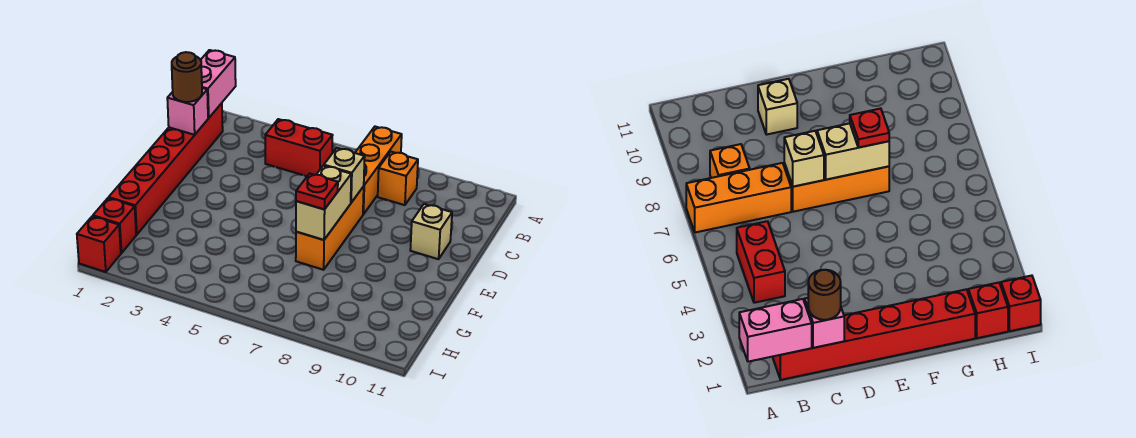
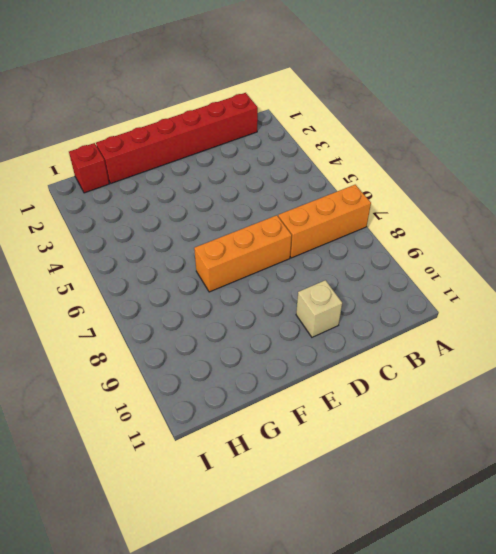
none -> red brick B4:B5 level 1
none -> orange brick B8 level 1
none -> red brick I1 level 1

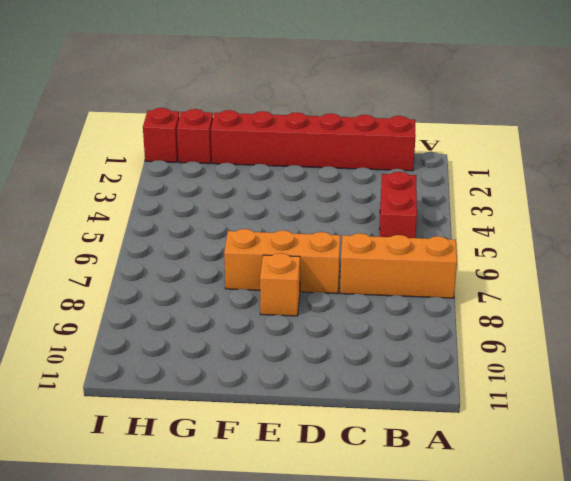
orange brick E8 level 1 -> orange brick B8 level 1
none -> tan brick D10 level 1
none -> pink brick A1:B1 level 2
none -> pink brick C1 level 2

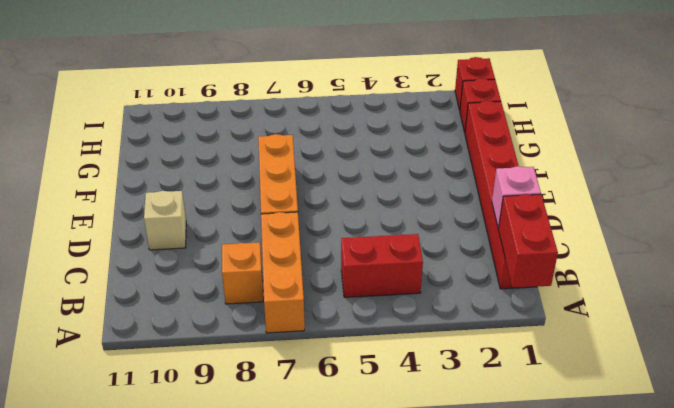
red brick A1:B1 level 2 -> pink brick A1:B1 level 2
none -> tan brick D7 level 2
none -> tan brick E7:F7 level 2
none -> brown round brick C1 level 3

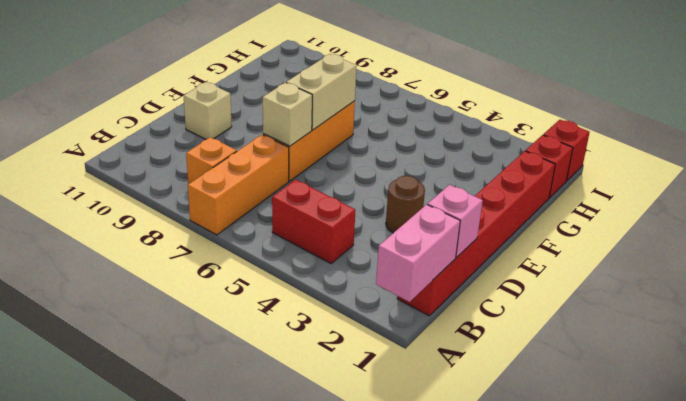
brown round brick D3 level 1 -> brown round brick C1 level 3
none -> red plate F7 level 3

